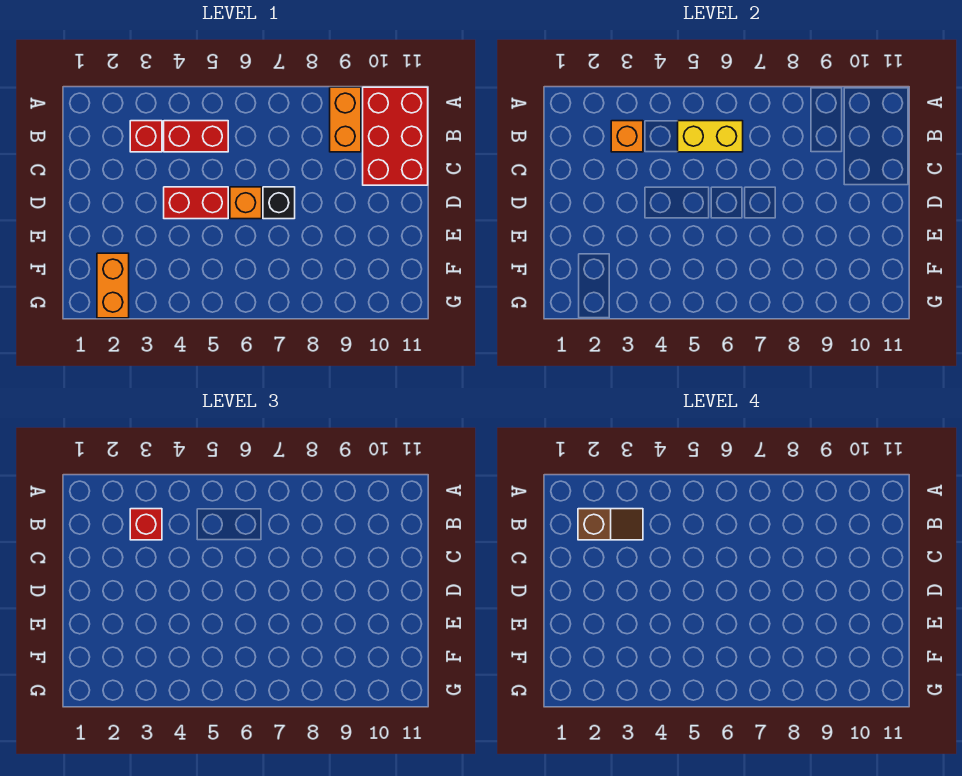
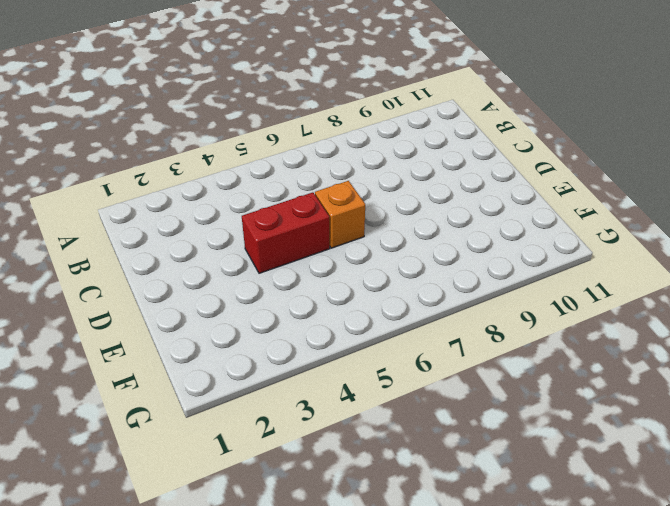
none -> orange brick A9:B9 level 1
none -> red brick A10:C11 level 1
none -> red brick B3 level 1

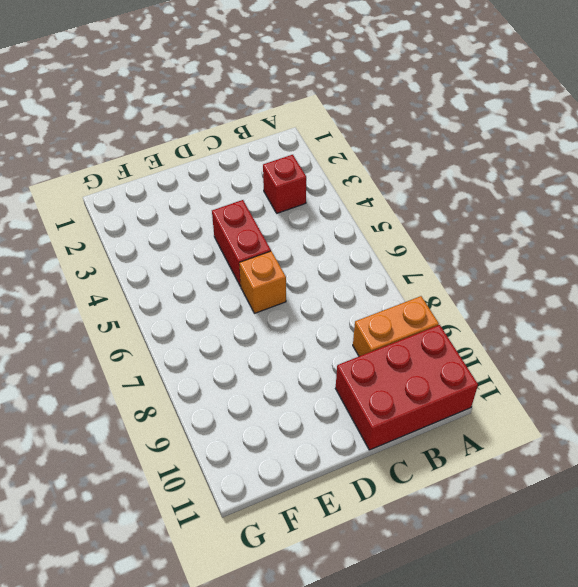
none -> red brick B4:B5 level 1
none -> black brick D7 level 1
none -> orange brick F2:G2 level 1

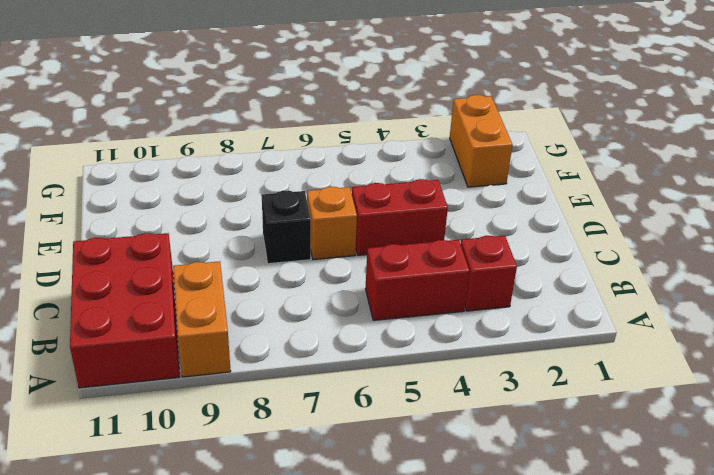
none -> orange brick B3 level 2
none -> yellow brick B5:B6 level 2
none -> red brick B3 level 3

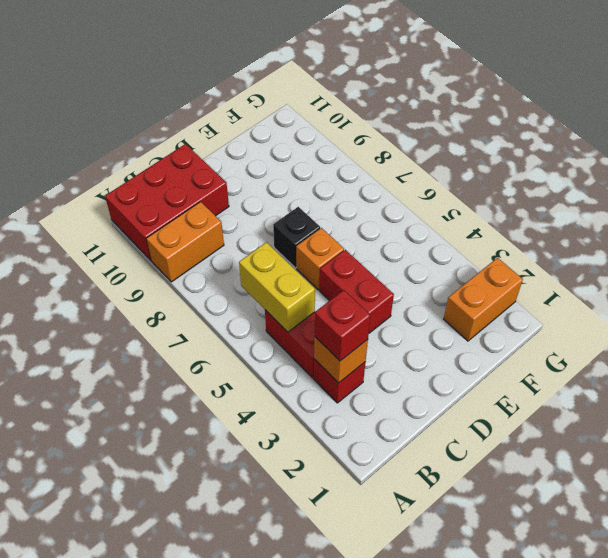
none -> brown slope B2:B3 level 4 top 2

